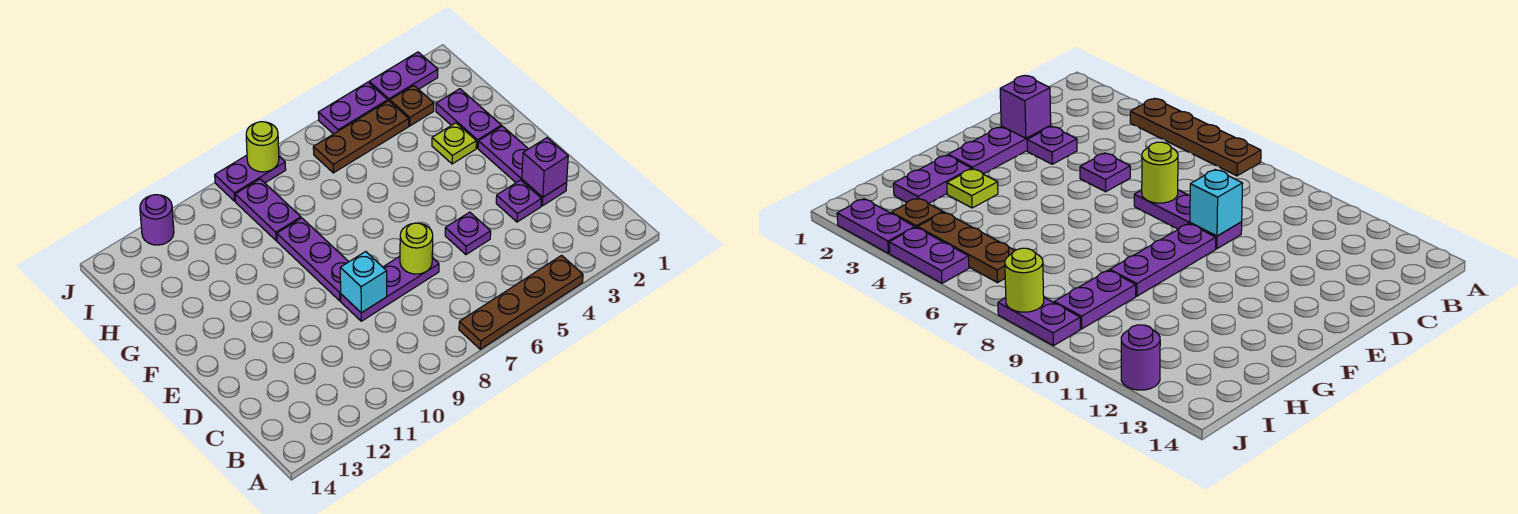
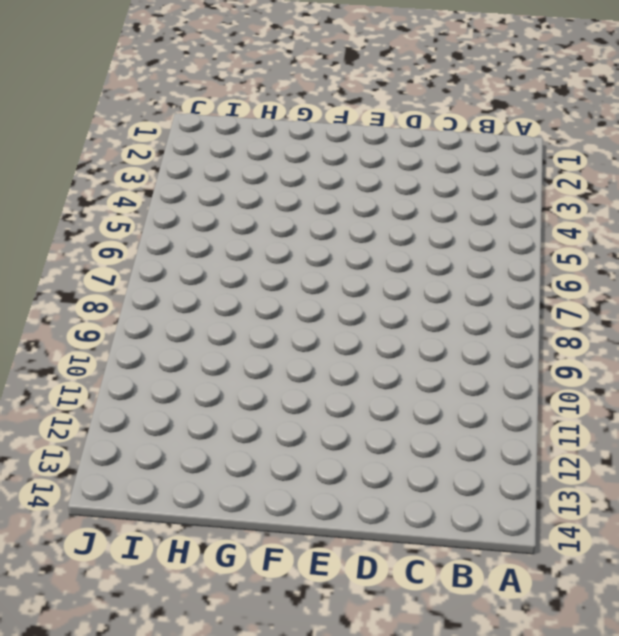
none -> brown plate A4:A7 level 1
none -> purple plate D2:F2 level 1
none -> purple plate D3 level 1

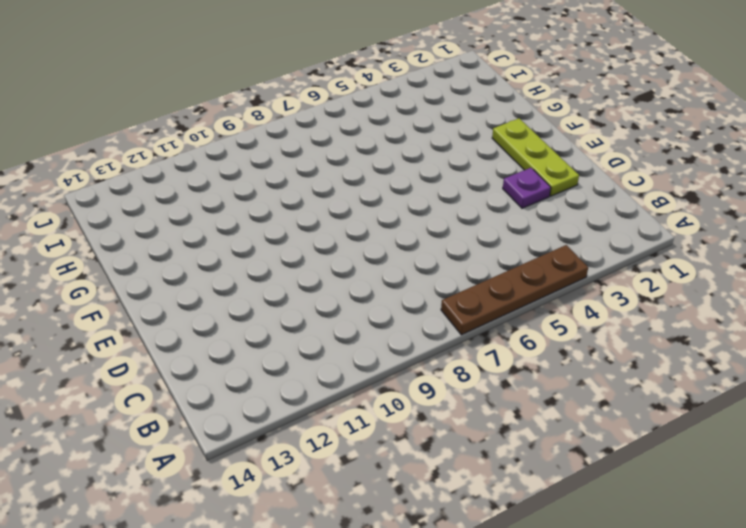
lime plate D2:F2 level 1 -> purple plate D2:F2 level 1
none -> purple plate D5 level 1
none -> purple plate D7:D9 level 1
none -> purple plate E9:G9 level 1

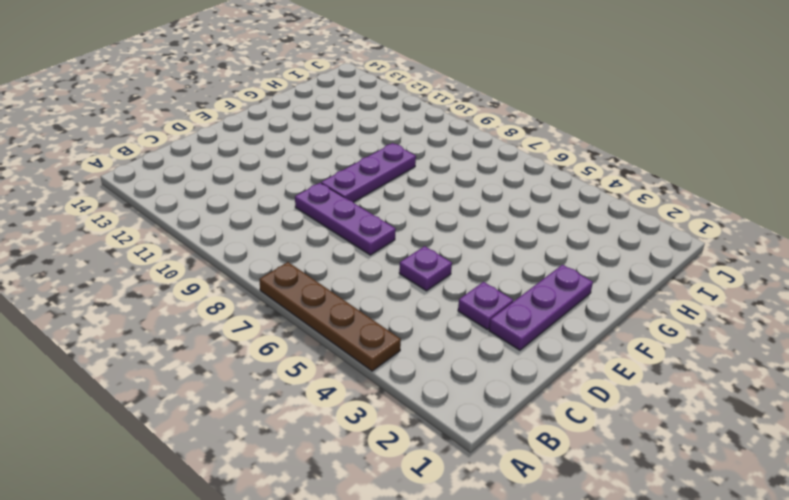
none -> purple plate G2:H2 level 1
none -> lime plate G3 level 1
none -> purple plate H9:I9 level 1

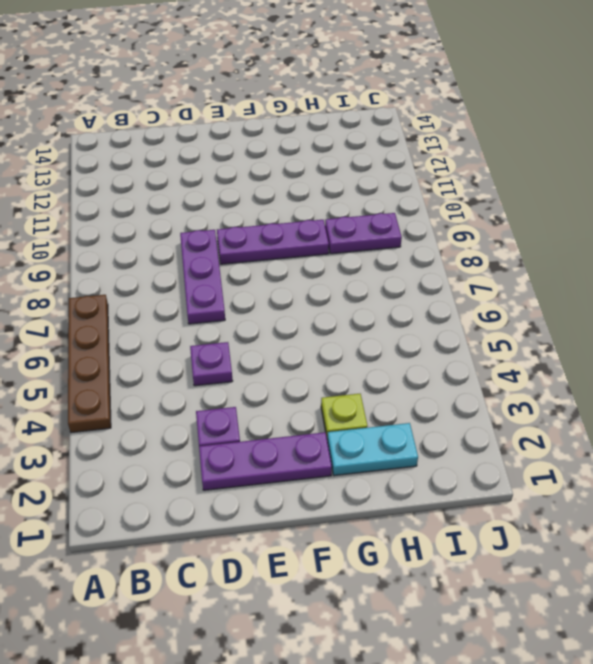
cyan plate G2:H2 level 1 -> purple plate G2:H2 level 1
none -> brown plate I3 level 1
none -> brown plate I4:I6 level 1
none -> purple plate J2:J3 level 1

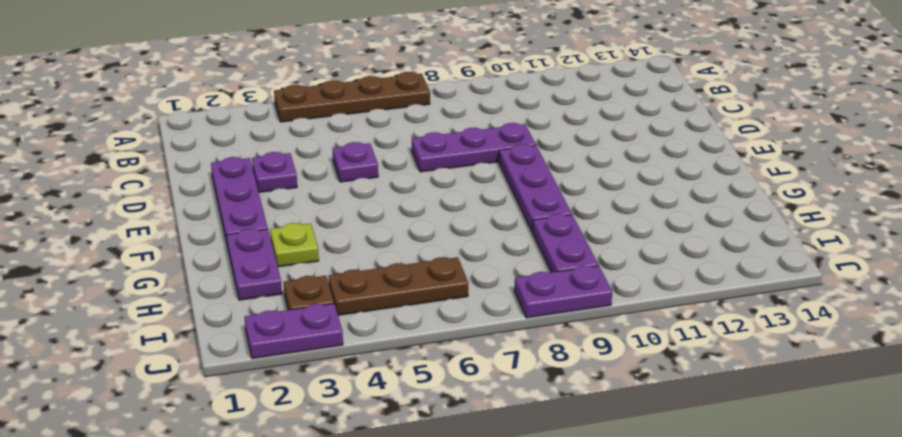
none -> purple plate J4:J5 level 1
none -> purple round brick J12 level 1
none -> purple brick D2 level 2

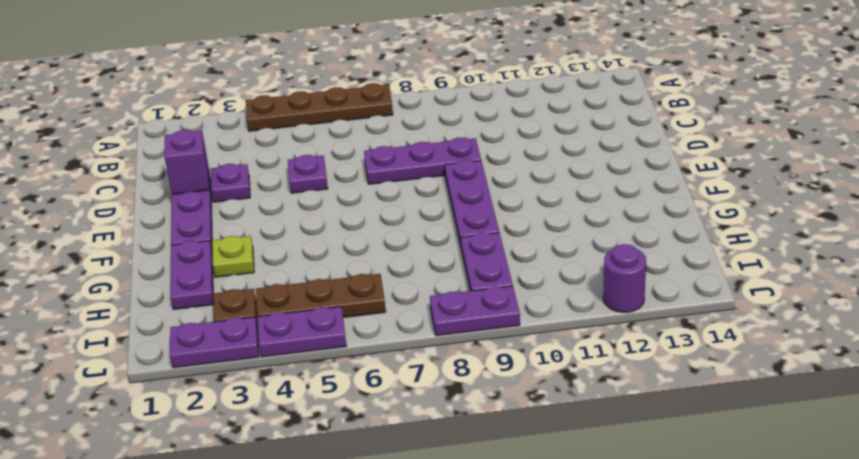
none -> lime round brick D7 level 2
none -> cyan brick D9 level 2
none -> lime round brick J8 level 2

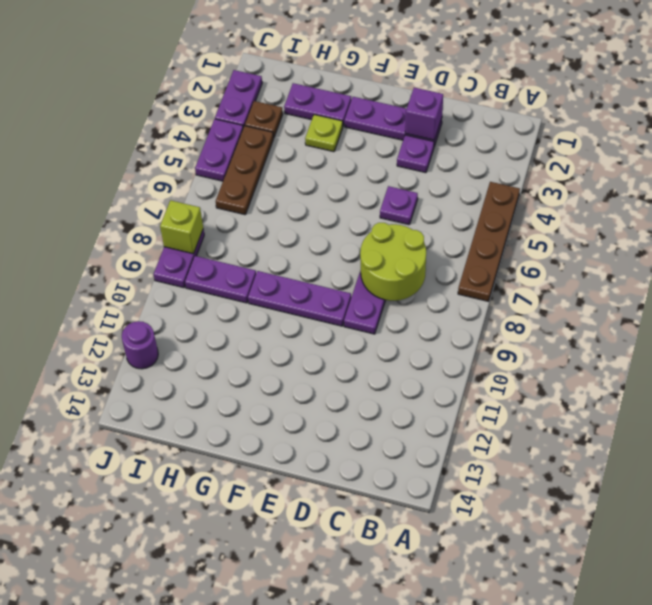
lime round brick C7:D8 level 2 -> lime round brick D7 level 2
lime brick J8 level 2 -> lime round brick J8 level 2
none -> cyan brick D9 level 2

